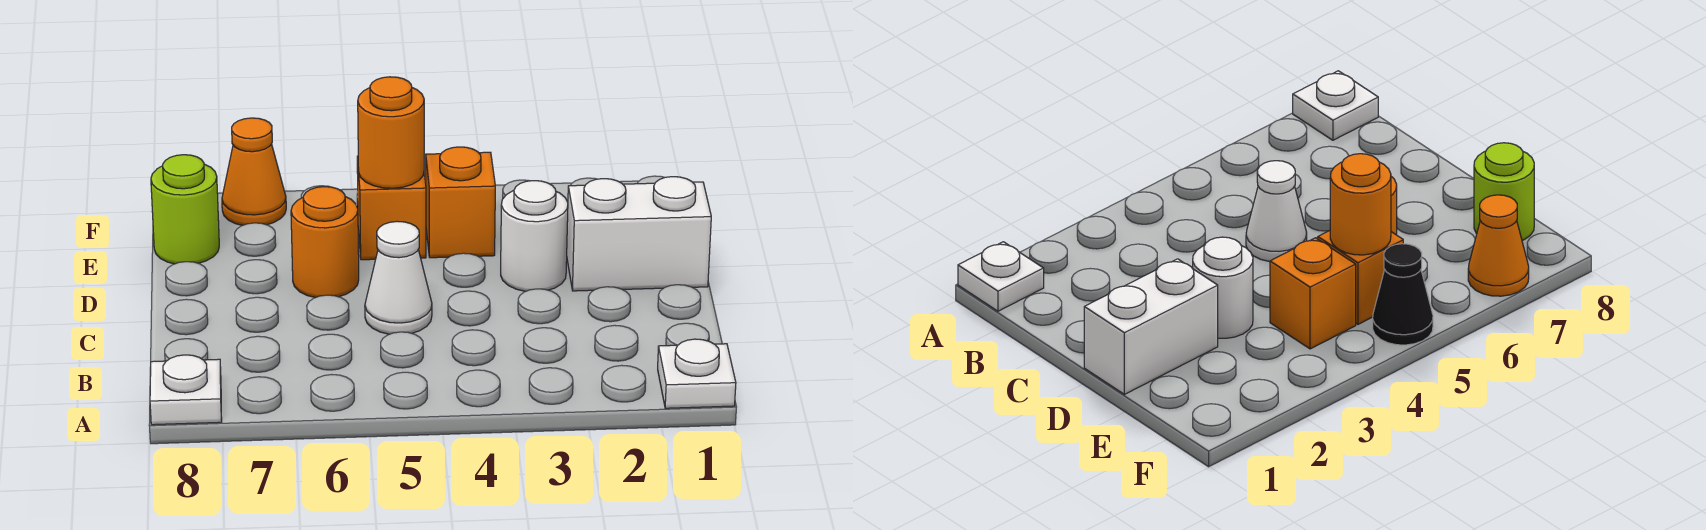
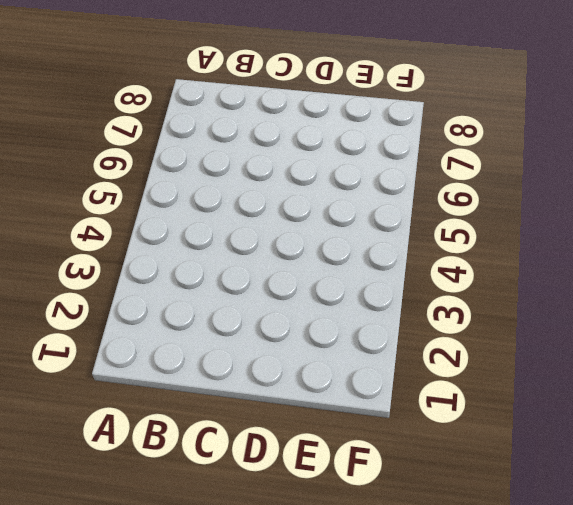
none -> white plate A1 level 1
none -> white plate A8 level 1
none -> white cone C5 level 1

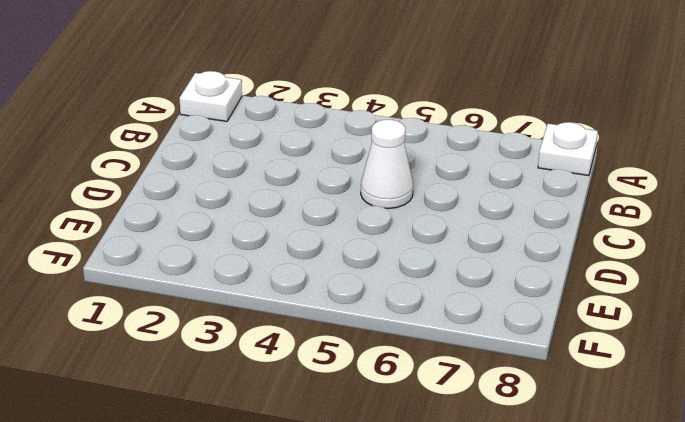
none -> white brick D1:D2 level 1
none -> white round brick D3 level 1
none -> orange round brick D6 level 1

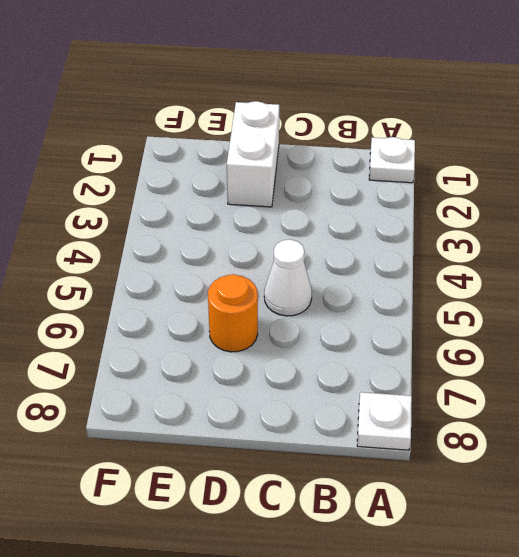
none -> white round brick D3 level 1
none -> orange brick E4 level 1
none -> orange brick E5 level 1

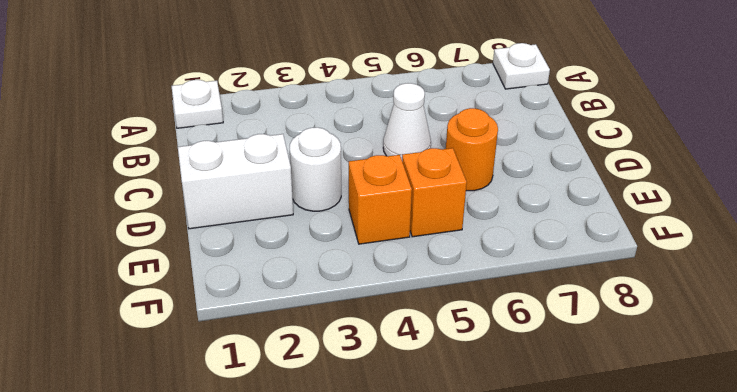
none -> lime round brick E8 level 1
none -> black cone F5 level 1
none -> orange cone F7 level 1

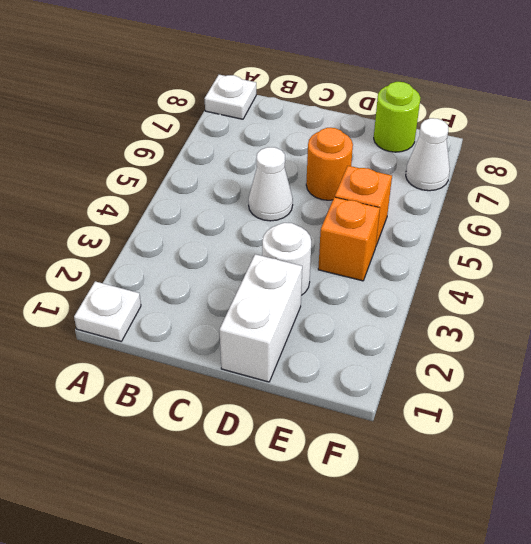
white cone F7 level 1 -> orange cone F7 level 1
none -> black cone F5 level 1
none -> orange round brick E5 level 2

